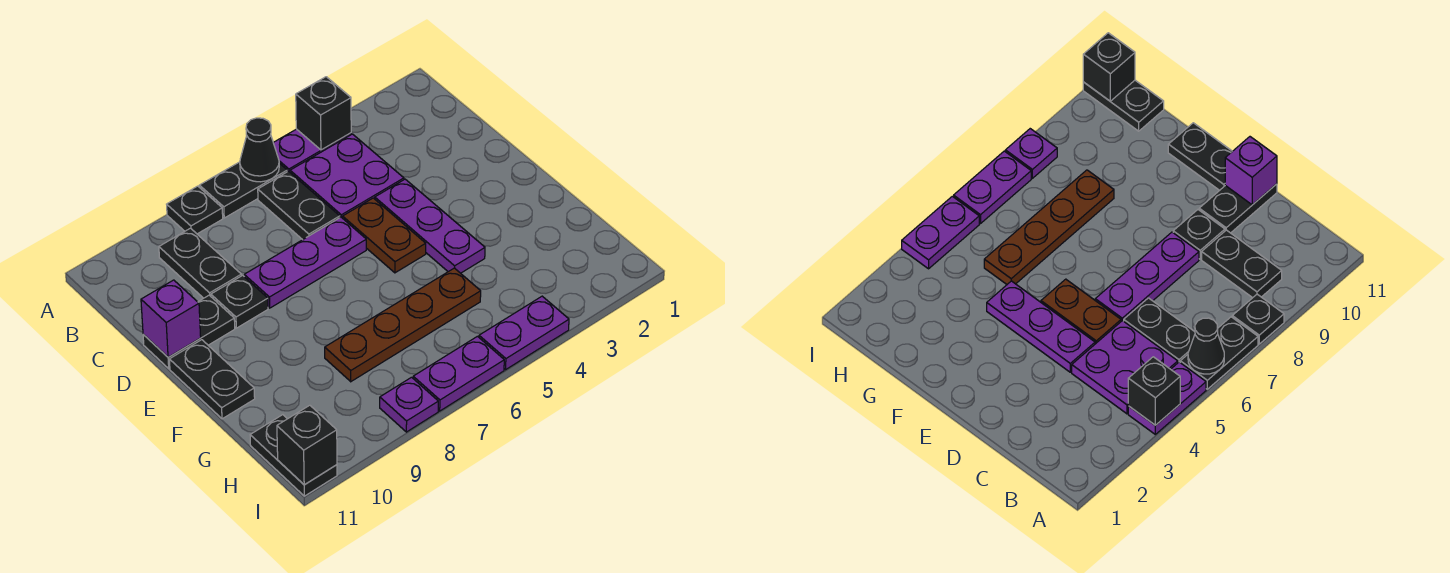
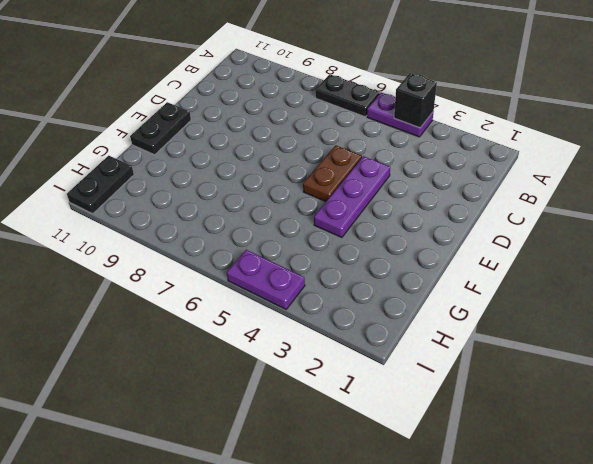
none -> black plate A8 level 1
none -> purple plate B4:C5 level 1
none -> black plate B6:C6 level 1

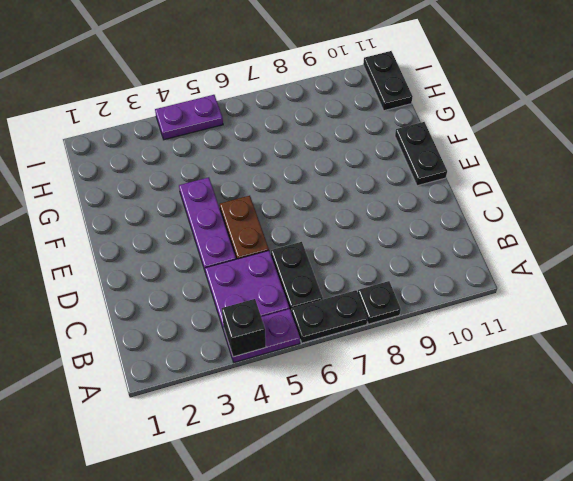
none -> black plate B9:C9 level 1
none -> purple plate D6:D8 level 1
none -> black plate D9 level 1

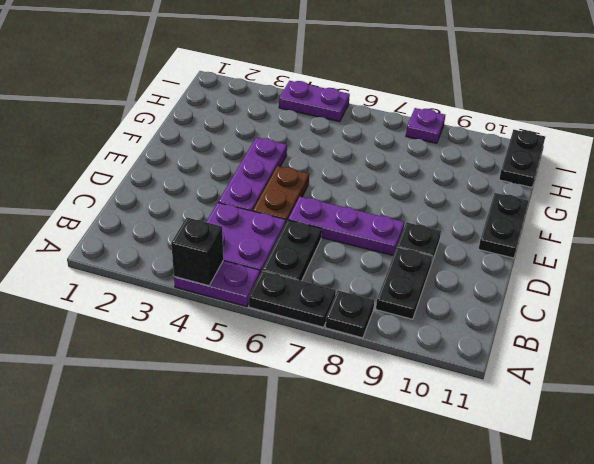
none -> black plate D10:D11 level 1
none -> brown plate G5:G8 level 1
none -> purple plate I6:I7 level 1

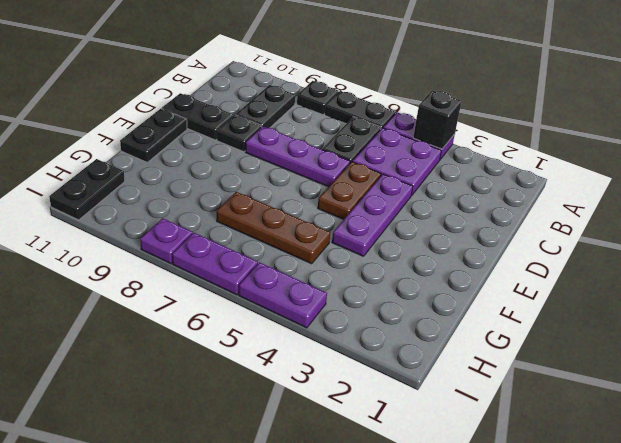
brown plate G5:G7 level 1 -> brown plate G5:G8 level 1
none -> black cone A6 level 2
none -> purple brick D11 level 2
none -> black brick I11 level 2

